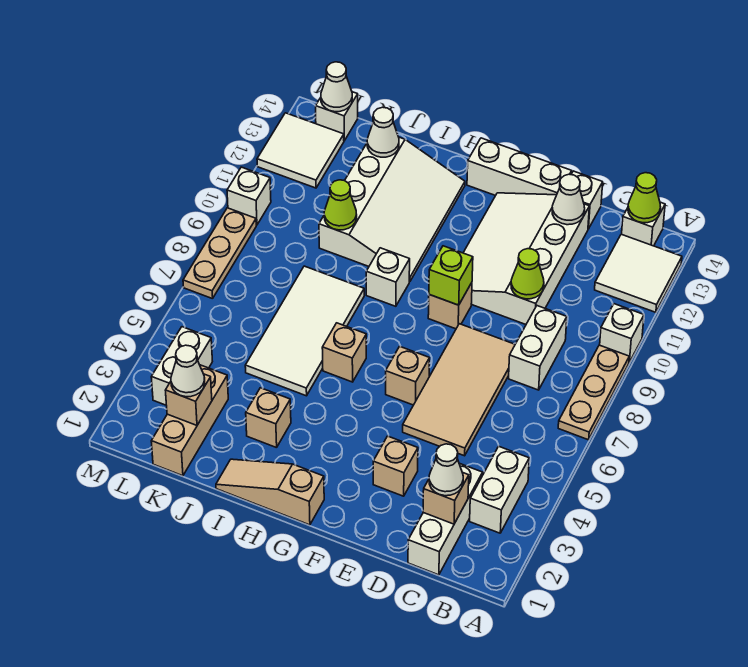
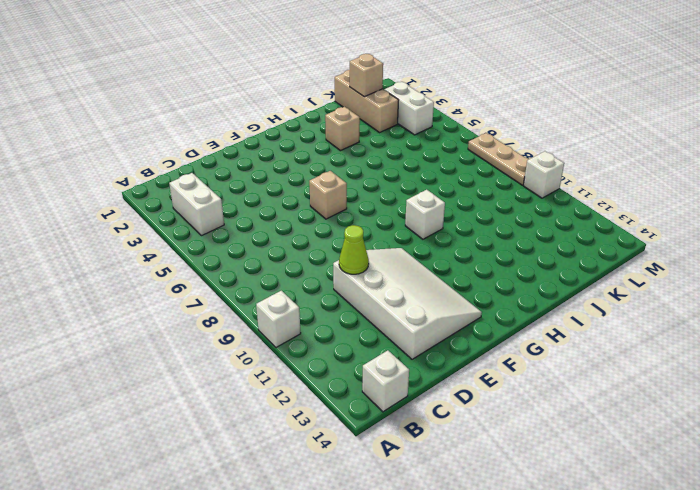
none -> tan plate A7:A9 level 1
none -> white tile A12:B13 level 1
none -> white brick C1:C3 level 1
none -> white brick C8:C9 level 1

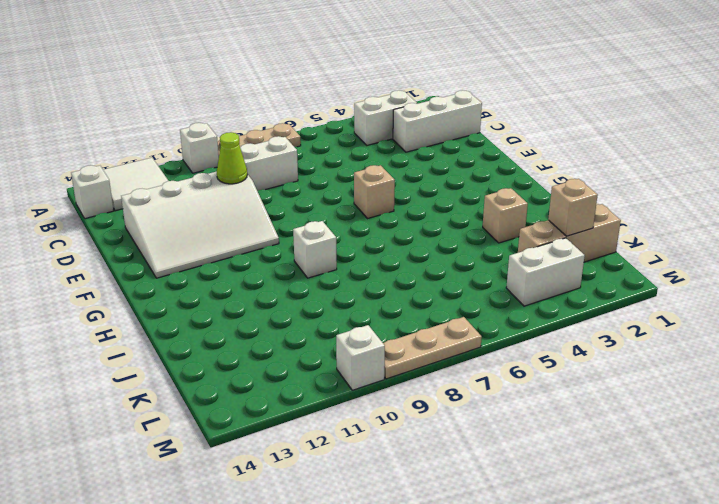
none -> tan tile D5:E8 level 1
none -> white brick D14 level 1
none -> tan brick E3 level 1
none -> white brick E14:G14 level 1

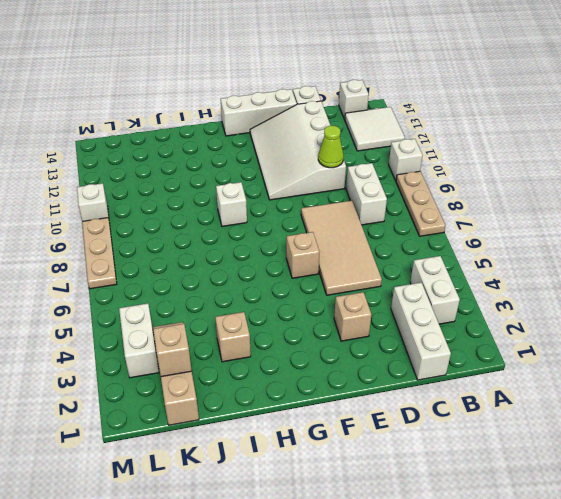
none -> tan brick F9 level 1
none -> tan slope G1:I1 level 1 top G
none -> tan brick H6 level 1
none -> white slope H10:J13 level 1 top J

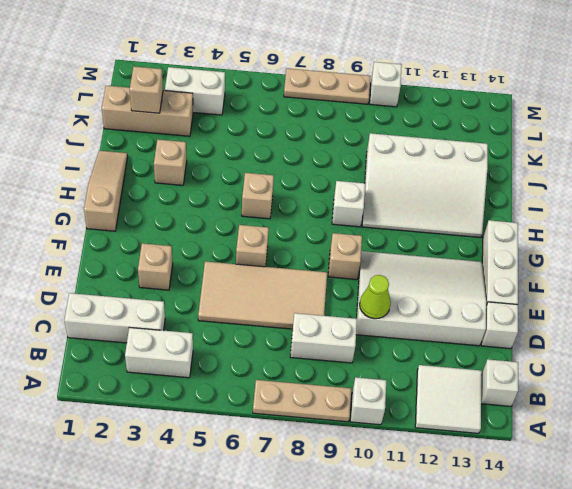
none -> white tile I5:J8 level 1
none -> white tile L12:M13 level 1
none -> white brick L14 level 1
none -> lime cone B14 level 2

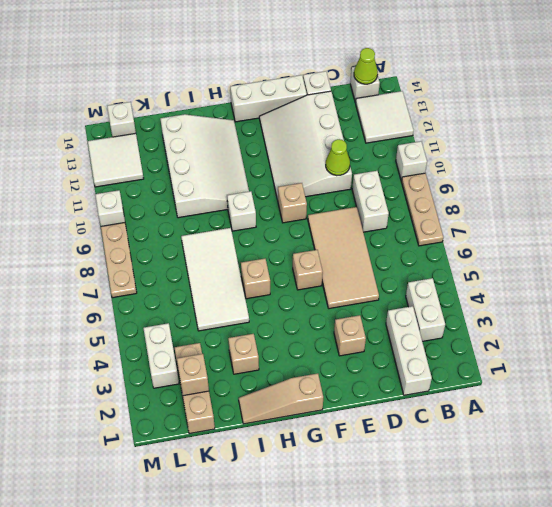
none -> tan brick C2 level 2
none -> white cone D13 level 2
none -> lime brick F9 level 2
none -> lime cone J10 level 2

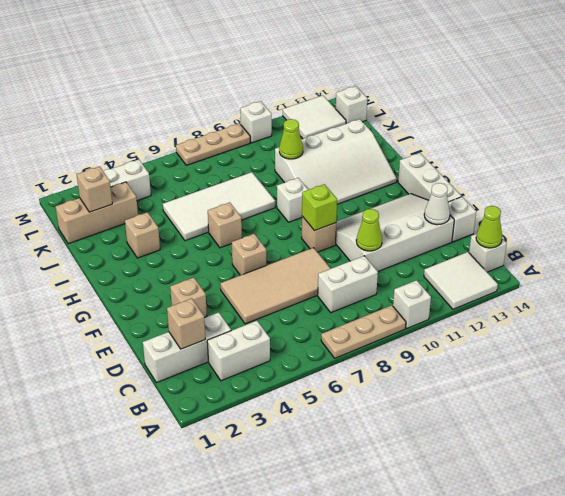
none -> tan slope G1:I1 level 1 top G
none -> white cone J13 level 2
none -> white cone L14 level 2
none -> white cone C2 level 3

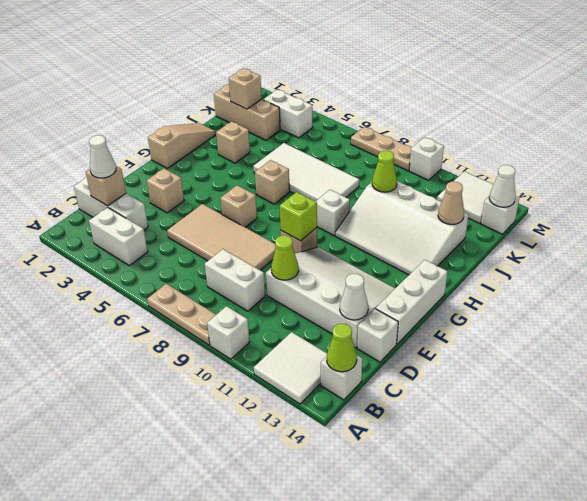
tan cone J13 level 2 -> white cone J13 level 2
none -> white cone K2 level 3

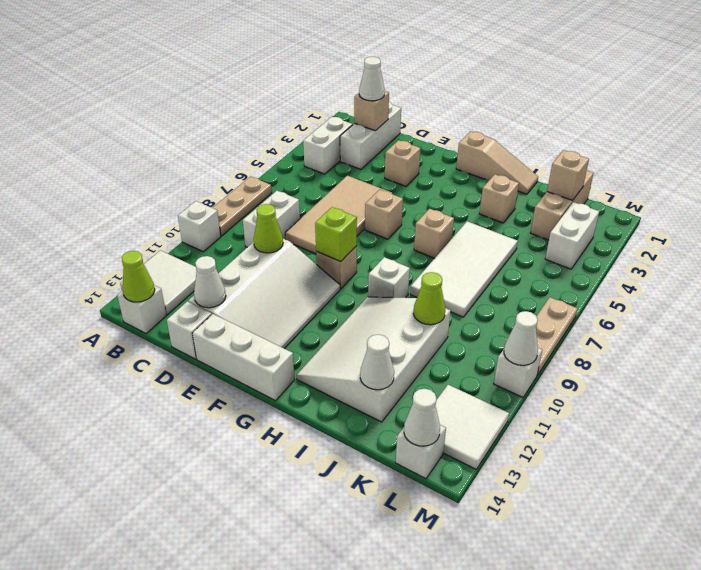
white cone M10 level 2 -> white cone K2 level 3

